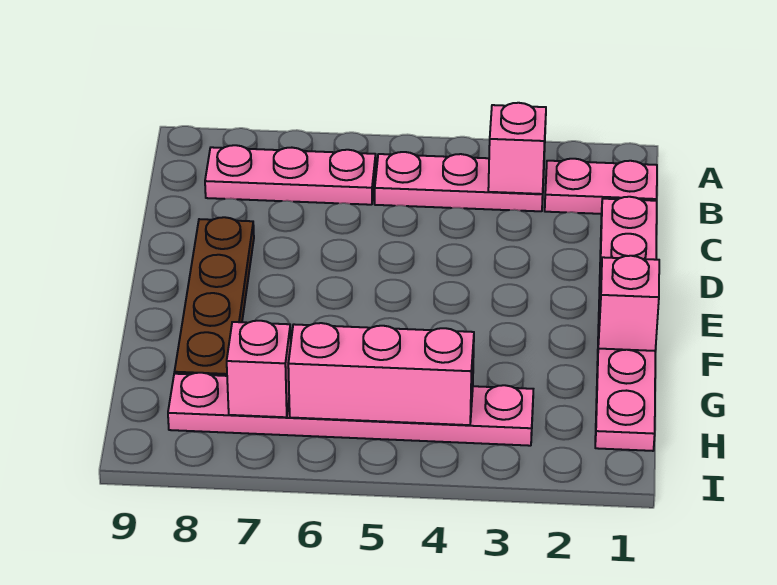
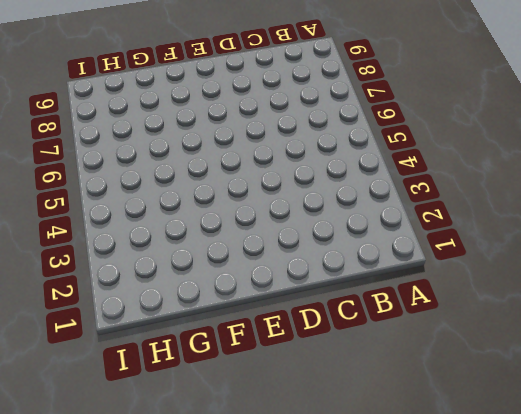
none -> pink plate B1:B2 level 1
none -> pink plate B3:B5 level 1

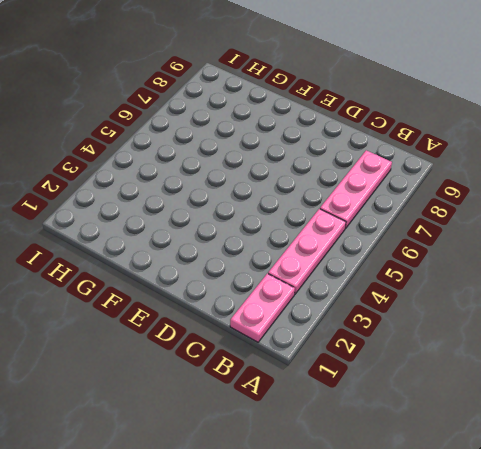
none -> pink plate C1:H1 level 1
none -> brown plate D8:G8 level 1

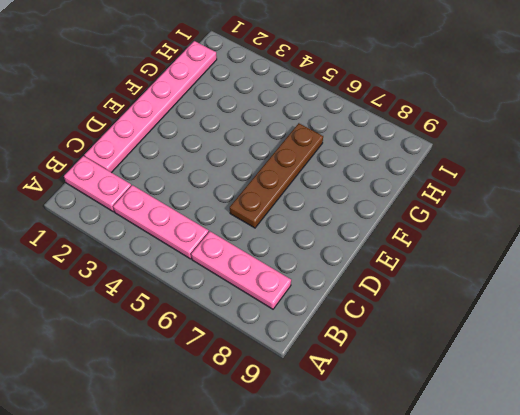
brown plate D6:G6 level 1 -> brown plate D8:G8 level 1
none -> pink plate H3:H8 level 1
none -> pink brick B3 level 2

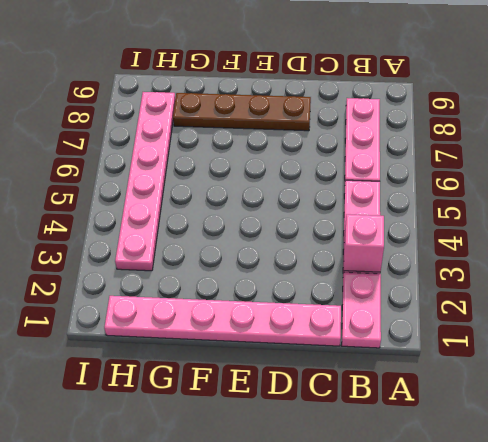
none -> pink brick F1 level 2
none -> pink brick H4:H6 level 2

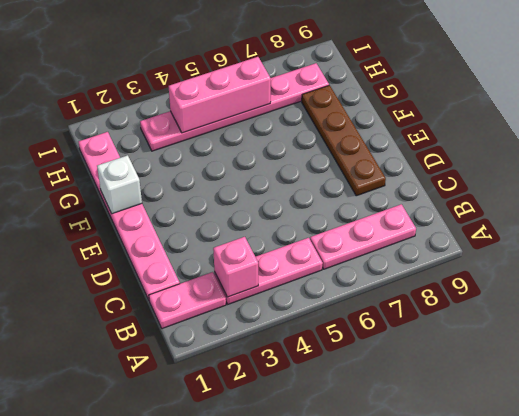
white brick F1 level 2 -> pink brick F1 level 2
none -> pink brick H7 level 2

